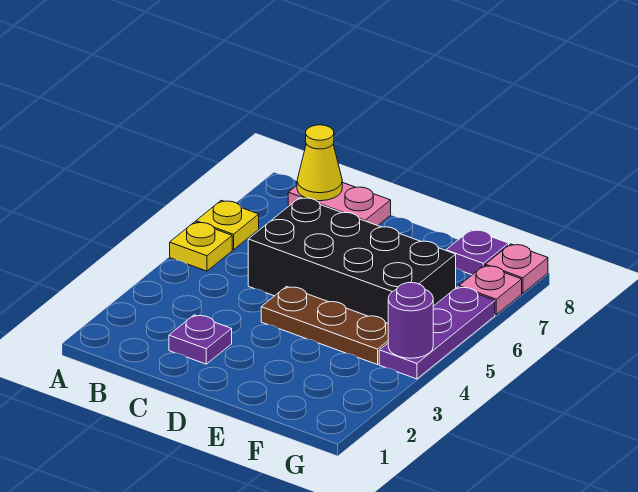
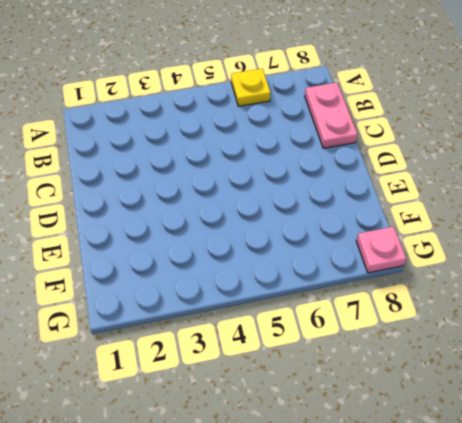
none -> yellow plate A5 level 1
none -> purple plate C2 level 1
none -> black brick C5:F6 level 1

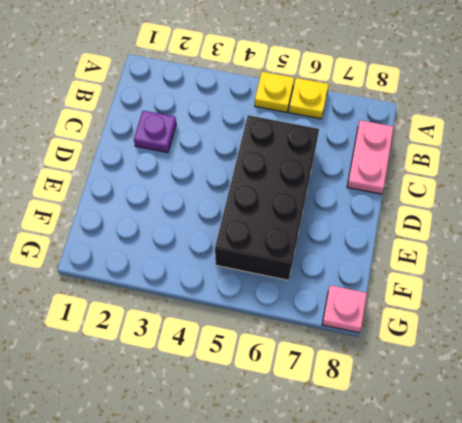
none -> brown plate D4:F4 level 1
none -> purple plate F8 level 1
none -> purple plate G4:G6 level 1

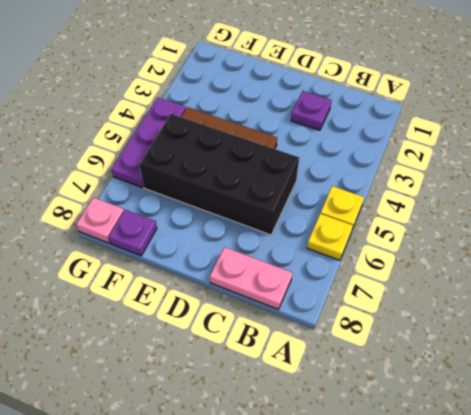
none -> pink plate G7 level 1
none -> yellow cone B8 level 2
none -> purple round brick G4 level 2

